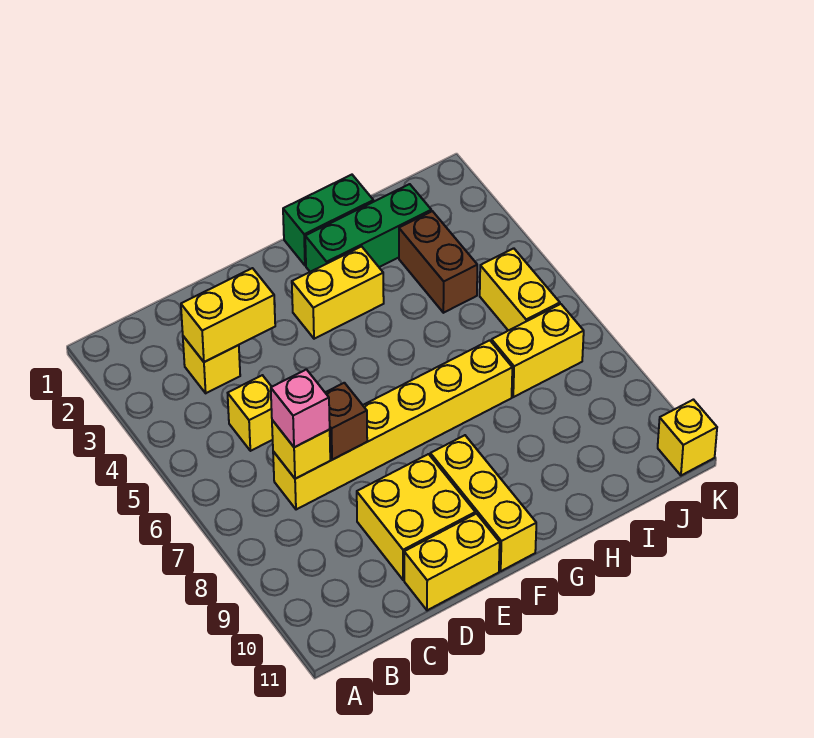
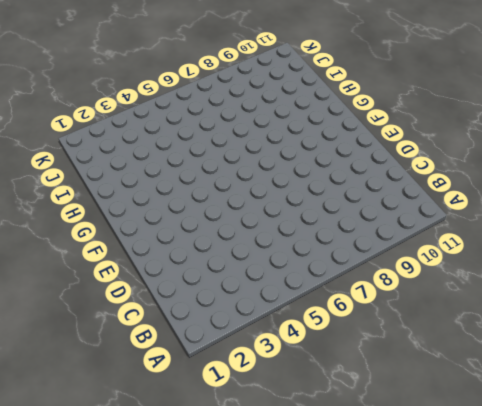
none -> yellow brick C3 level 1
none -> yellow brick C5 level 1
none -> yellow brick C7:H7 level 1

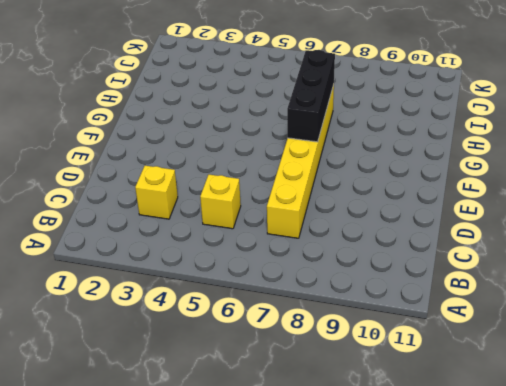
black brick F7:H7 level 2 -> none
none -> yellow brick D9:E10 level 1
none -> yellow brick D11:E11 level 1
none -> yellow brick F3:G3 level 1

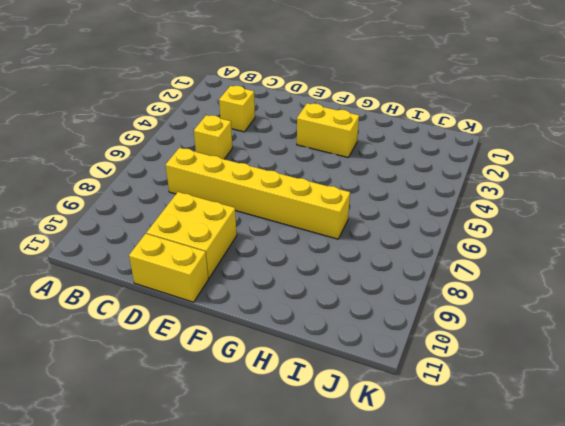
none -> yellow brick F9:F11 level 1
none -> green brick G1:H1 level 1
none -> green brick G2:I2 level 1

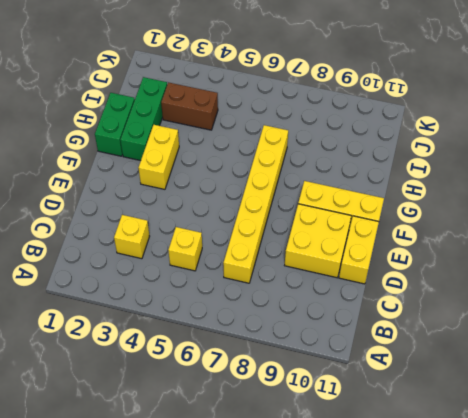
none -> yellow brick I7:J7 level 1
none -> yellow brick J5:J6 level 1
none -> yellow brick K11 level 1

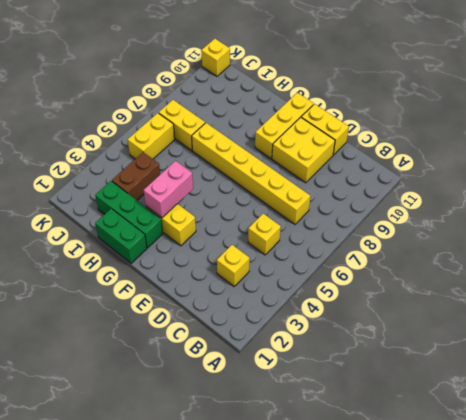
pink brick G3:G4 level 2 -> none
none -> yellow brick C3:D3 level 2
none -> yellow brick C7 level 2
none -> brown brick D7 level 2

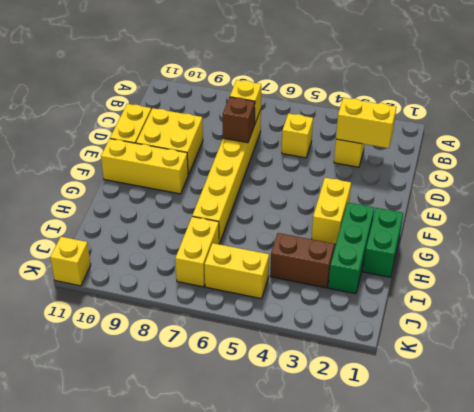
yellow brick C2:C3 level 2 -> yellow brick C3:D3 level 2
none -> pink brick C7 level 3

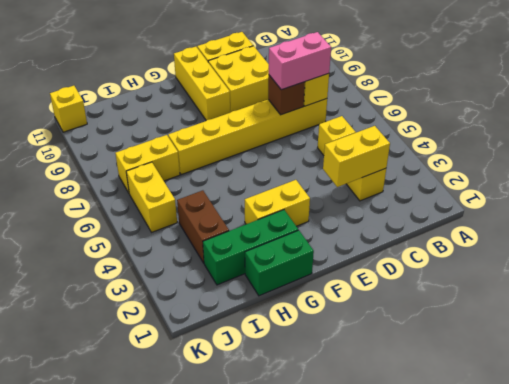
pink brick C7:D7 level 3 -> pink brick C7 level 3

